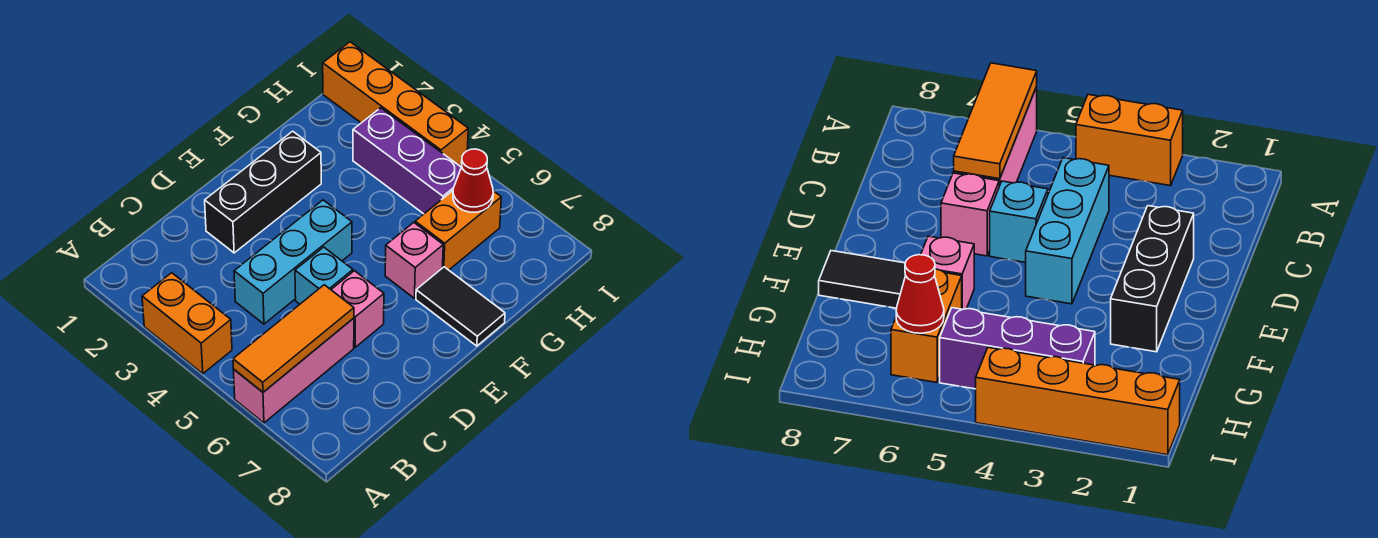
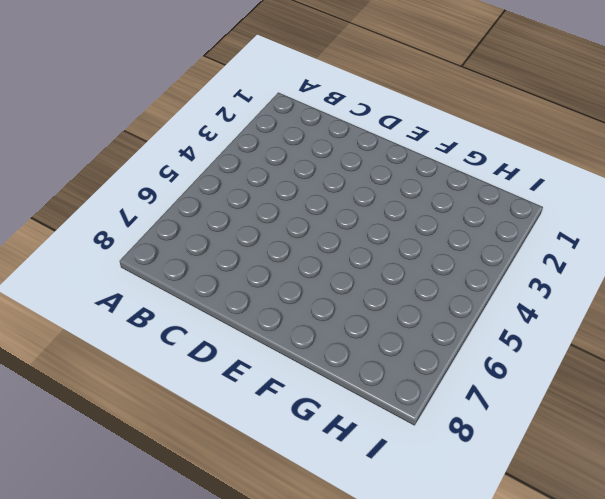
none -> orange brick A3:A4 level 1
none -> pink brick A6:C6 level 1
none -> cyan brick C4:E4 level 1

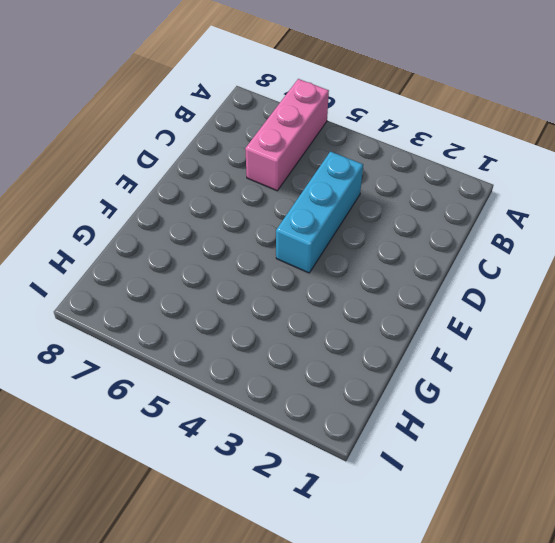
none -> orange brick A3:A4 level 1
none -> black brick D2:F2 level 1
none -> cyan brick D5 level 1

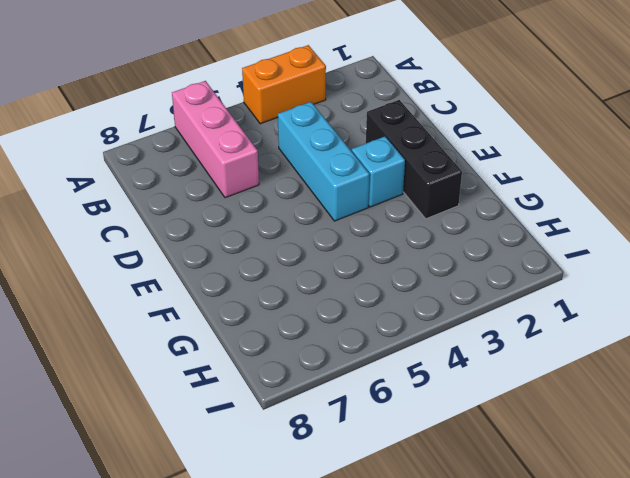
cyan brick E3 level 1 -> cyan brick D5 level 1
none -> pink brick D6 level 1
none -> pink brick F6 level 1
none -> black tile F7:F8 level 1

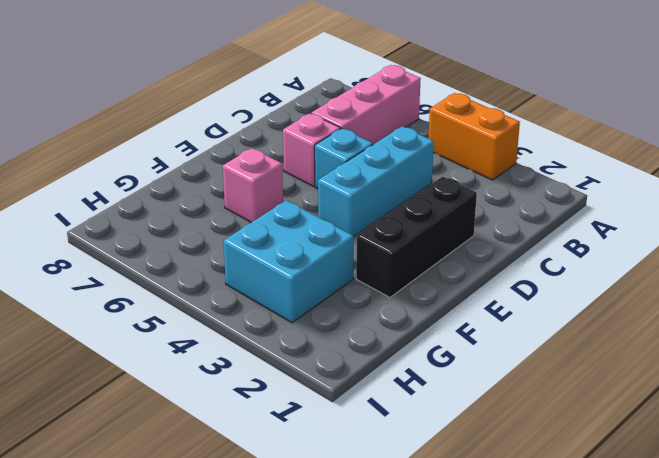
cyan brick G3:H4 level 1 -> purple brick H3:H5 level 1
none -> black tile F7:F8 level 1
none -> orange brick G6:H6 level 1
none -> orange brick I1:I4 level 1

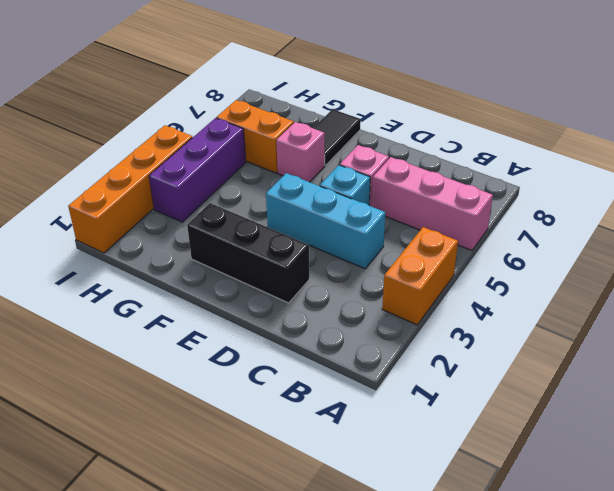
none -> orange tile A6:C6 level 2
none -> red cone H6 level 2

